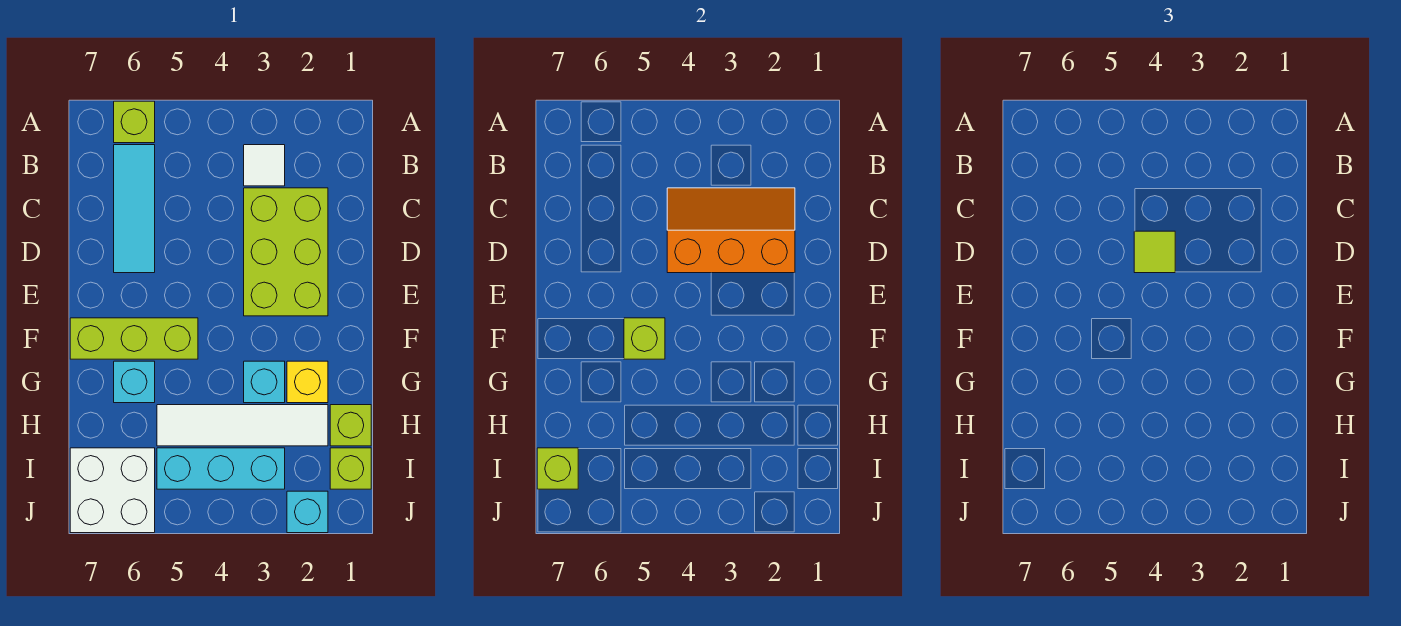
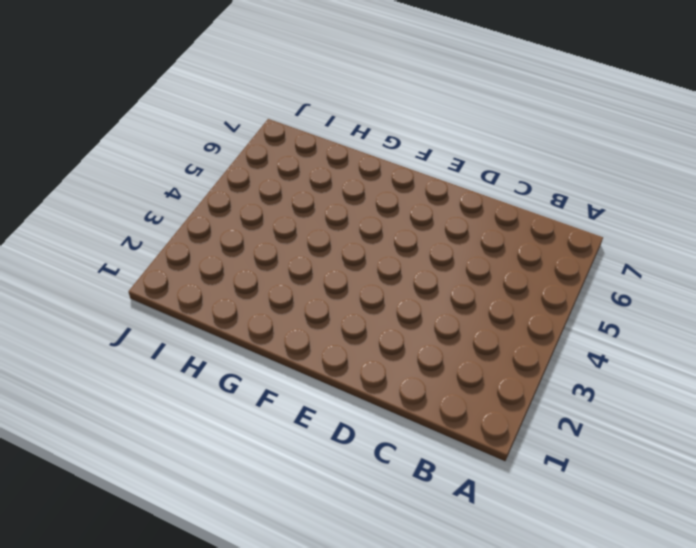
none -> lime brick A6 level 1
none -> white tile B3 level 1
none -> cyan tile B6:D6 level 1

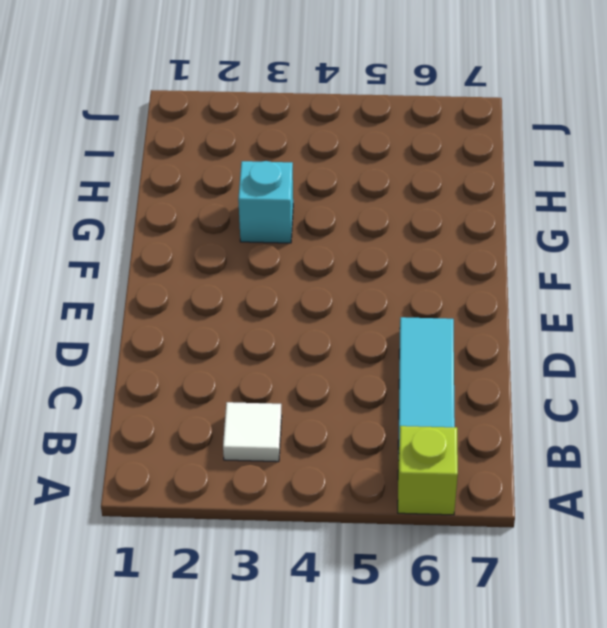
none -> lime brick C2:E3 level 1
none -> lime brick F5:F7 level 1
none -> yellow brick G2 level 1

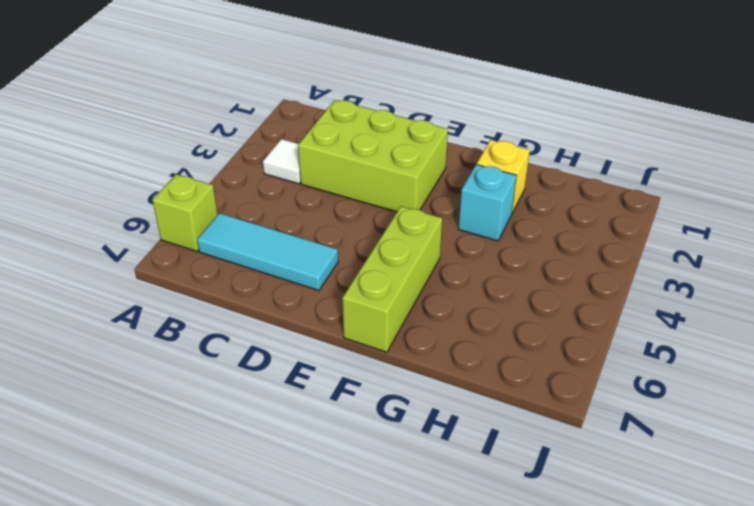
none -> cyan brick G6 level 1
none -> lime brick H1 level 1
none -> white tile H2:H5 level 1

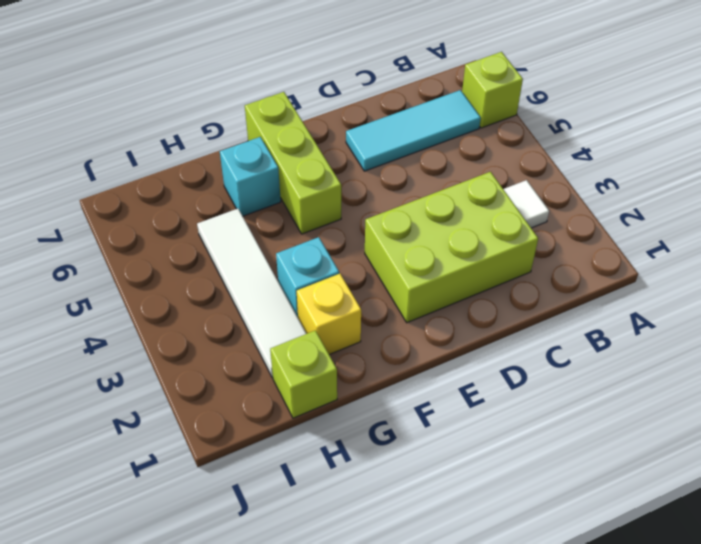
none -> lime brick I1 level 1
none -> cyan brick I3:I5 level 1
none -> white brick I6:J7 level 1

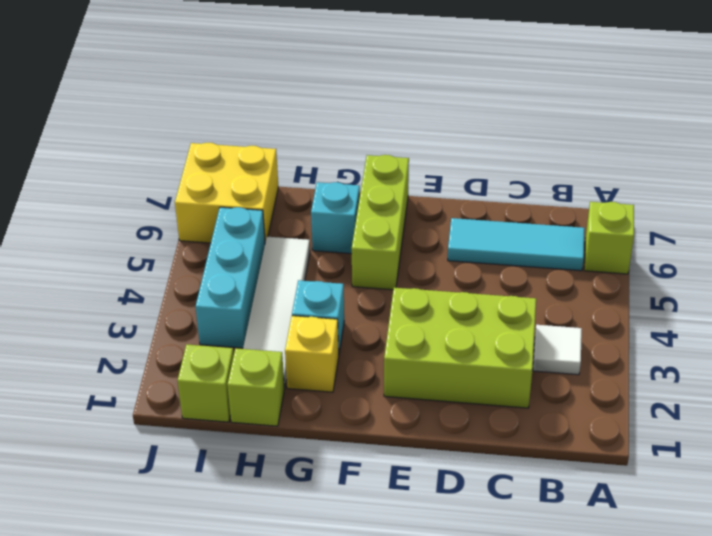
yellow brick I6:J7 level 1 -> white brick I6:J7 level 1
none -> cyan brick J2 level 1
none -> orange slope C2:D4 level 2 top D
none -> lime brick F5 level 2

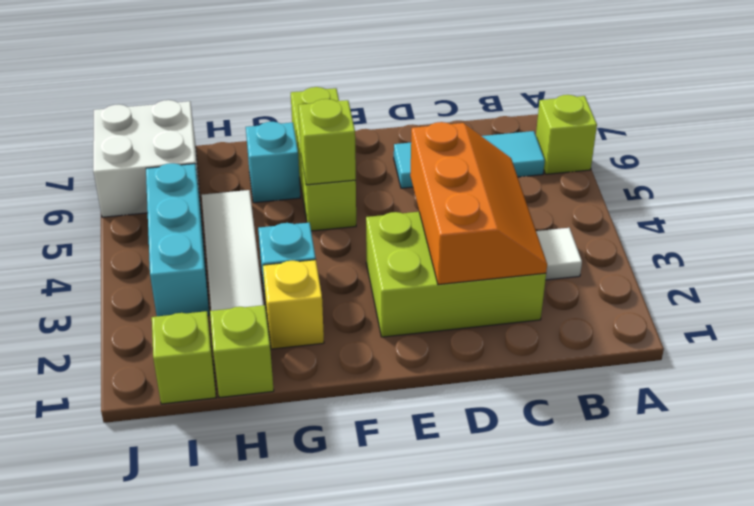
none -> cyan brick J2 level 1
none -> lime brick I7 level 2
none -> lime tile D4 level 3

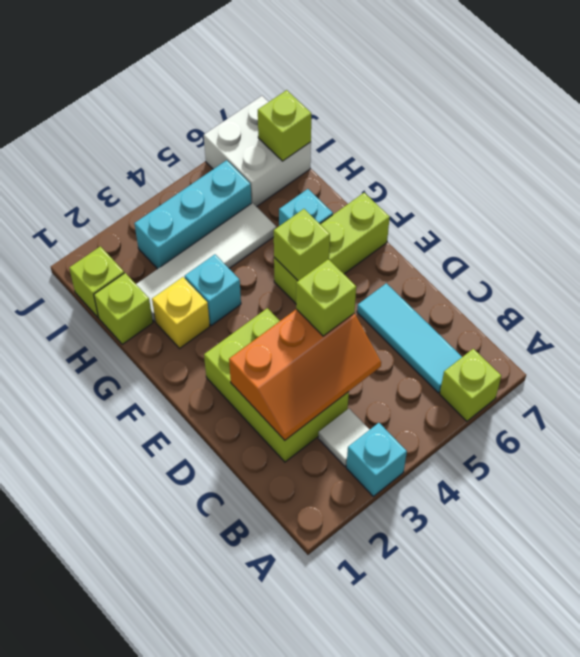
cyan brick A3 level 1 -> cyan brick J2 level 1
lime brick D4 level 3 -> lime tile D4 level 3

